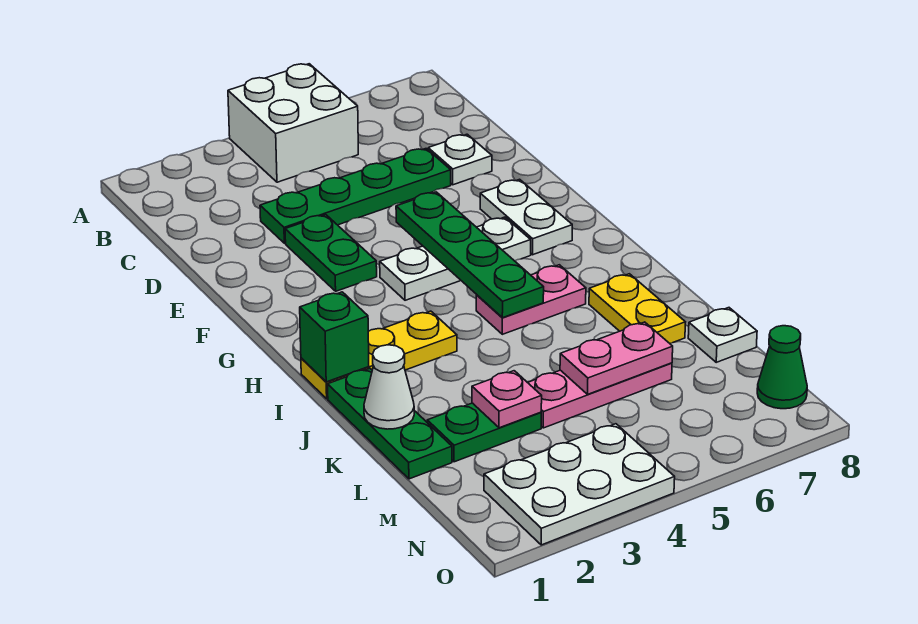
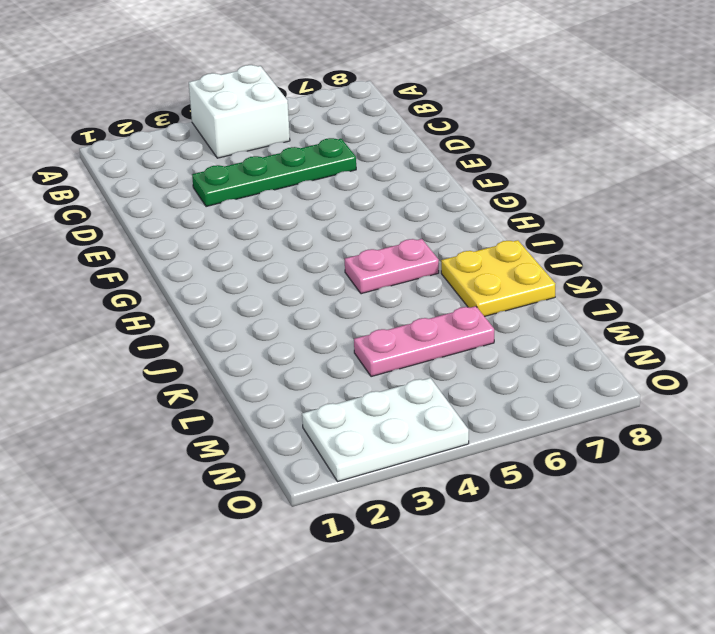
yellow plate J7:K8 level 1 -> yellow plate J7:K7 level 1
none -> white plate D7 level 1
none -> green plate E3:F3 level 1
none -> white plate F7:G7 level 1

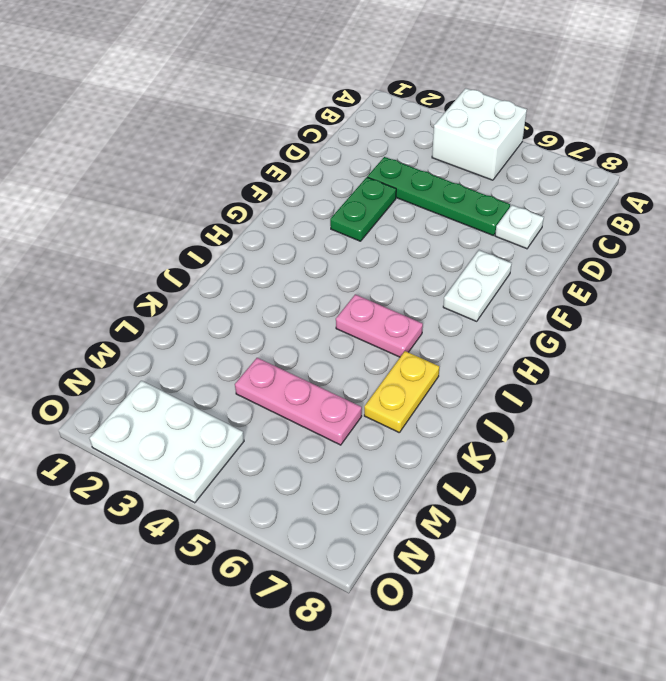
none -> white plate G4:G6 level 1
none -> yellow plate I1:I3 level 1
none -> green plate J1:L1 level 1

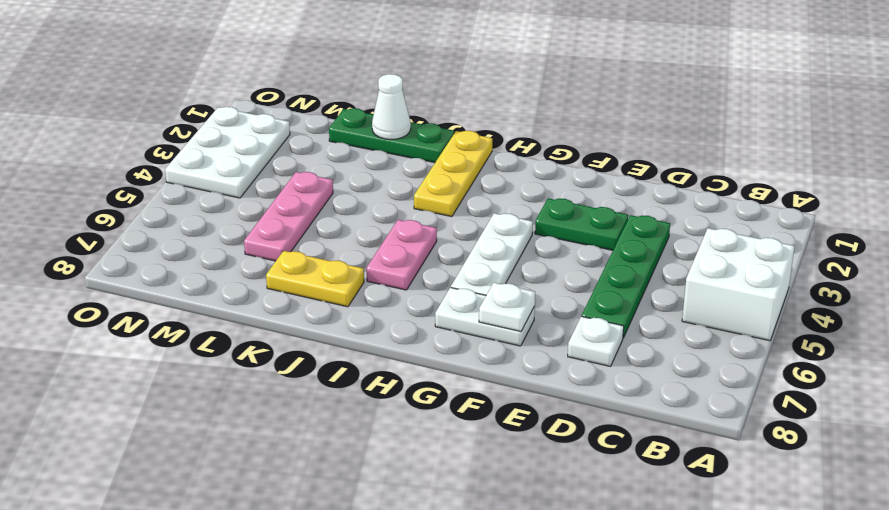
white plate F7 level 2 -> white plate L8 level 1
none -> green plate L2:L3 level 1
none -> green cone N8 level 1
none -> green plate F5:I5 level 2

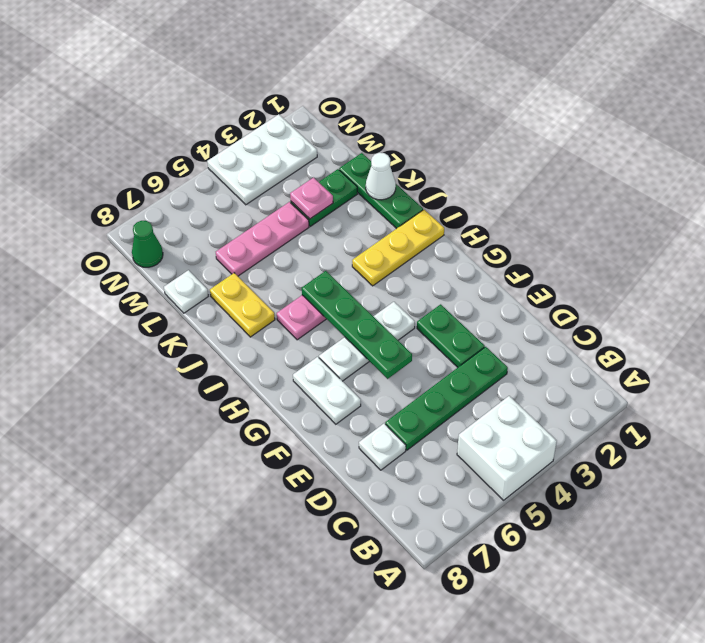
none -> green brick I1 level 2
none -> pink plate L5:L6 level 2

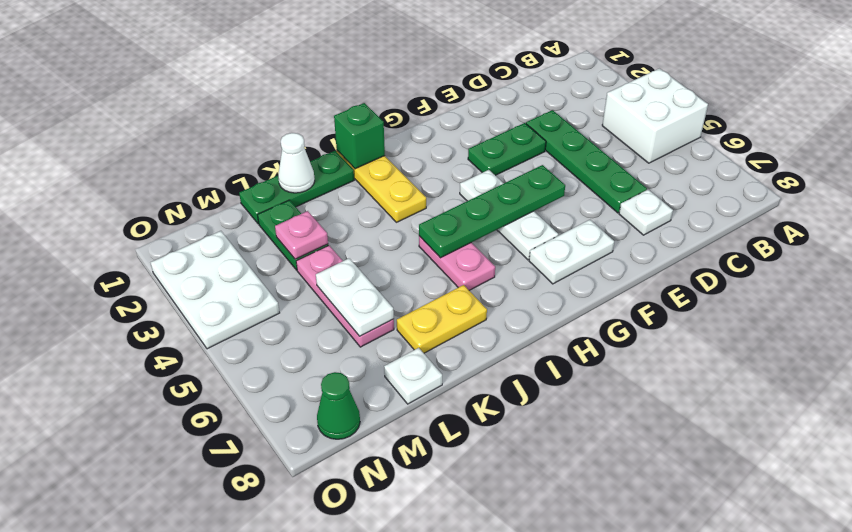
white plate L5:L6 level 2 -> pink plate L5:L6 level 2

